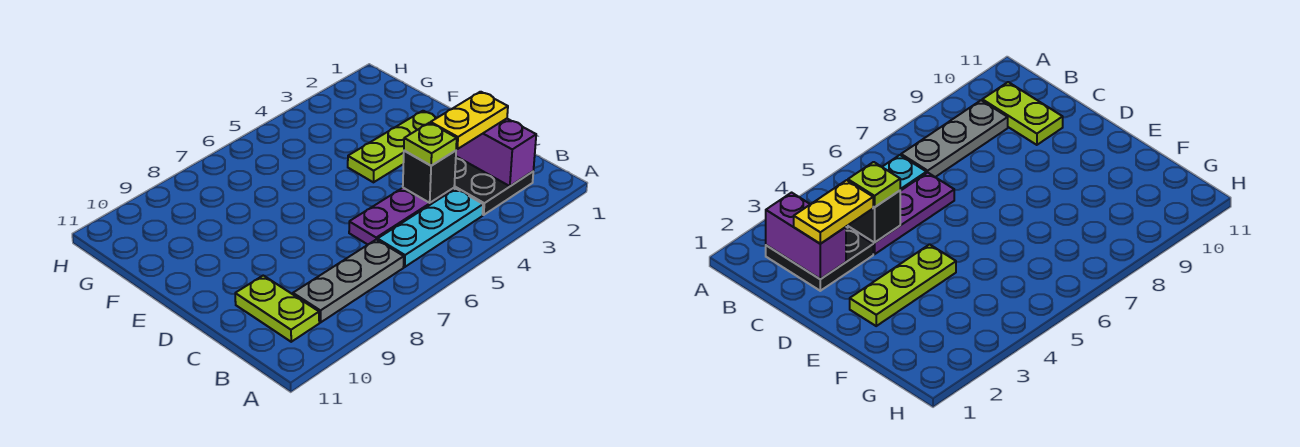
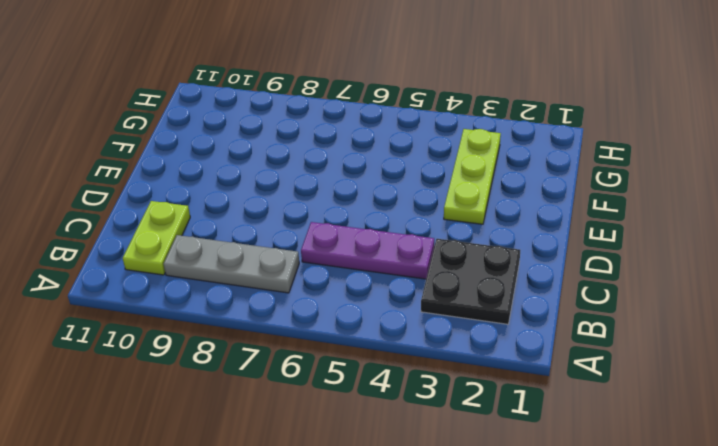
lime plate E3:G3 level 1 -> lime plate E2:E4 level 1
none -> cyan plate B4:B6 level 1
none -> purple brick B2:C2 level 2

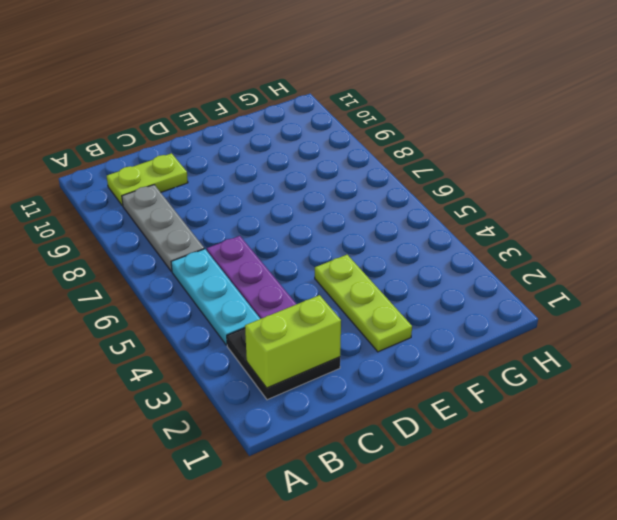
lime brick B2:C2 level 2 -> purple brick B2:C2 level 2
none -> black brick C4 level 2
none -> yellow plate C2:C3 level 3

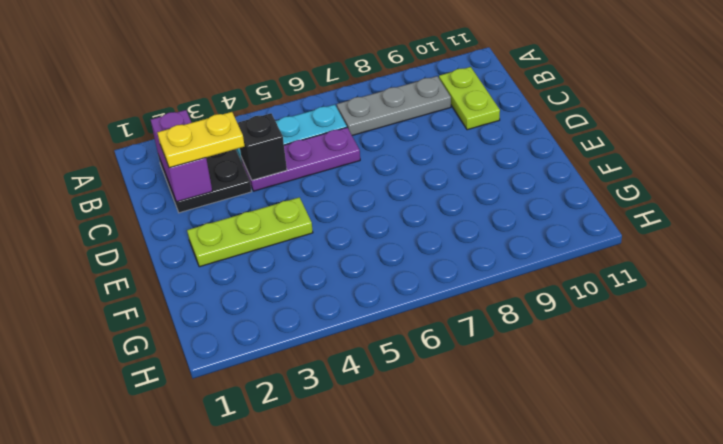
none -> lime plate C4 level 3

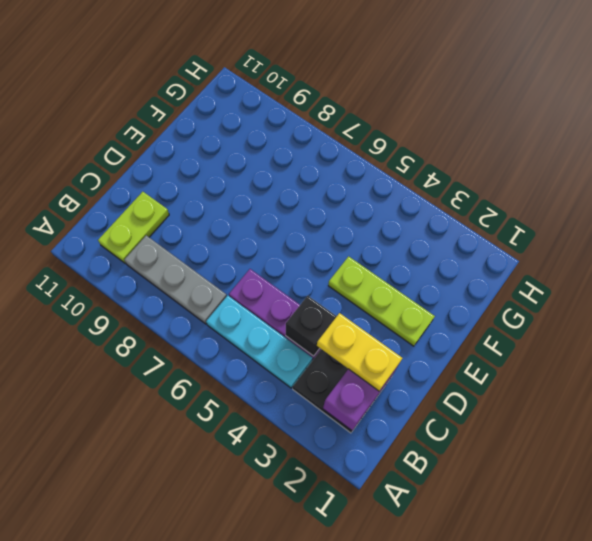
none -> lime plate C4 level 3

